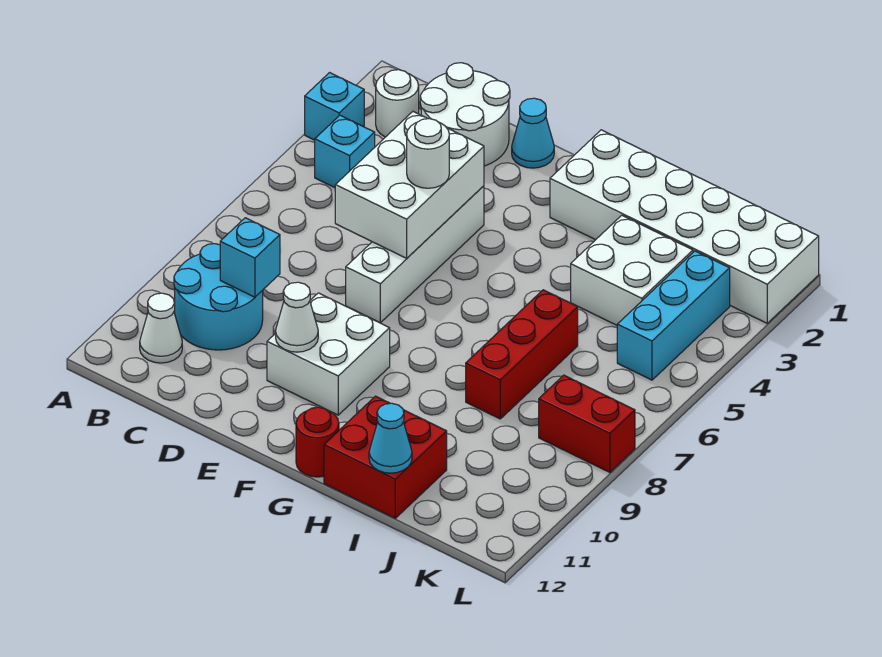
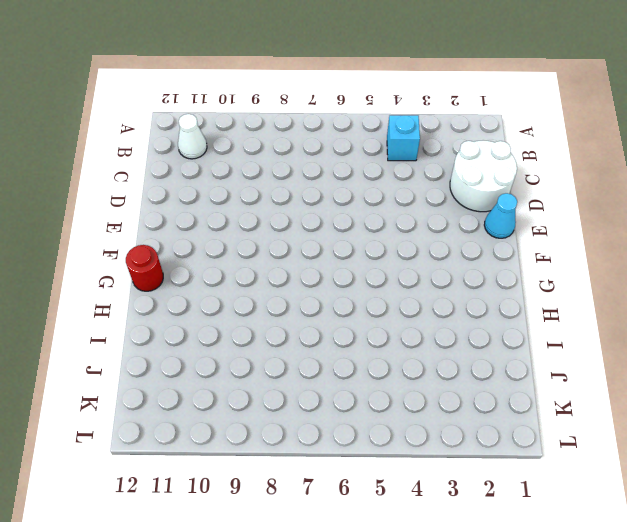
none -> cyan brick A3 level 1
none -> white round brick B2 level 1
none -> cyan round brick B9:C10 level 1

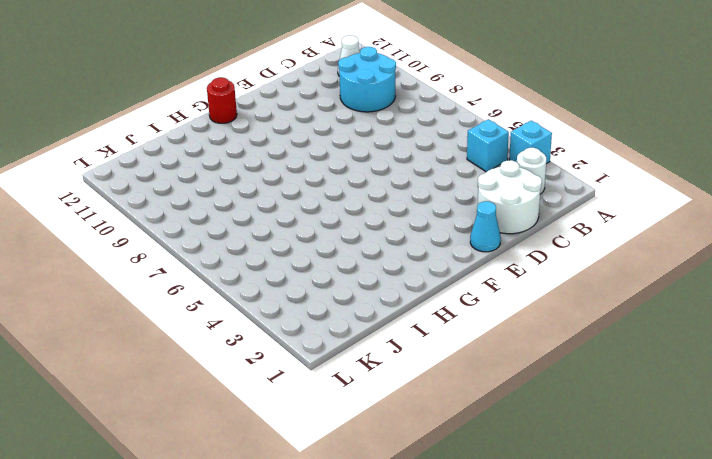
none -> white brick E4:E7 level 1
none -> white brick E9:F10 level 1
none -> white brick G1:L2 level 1

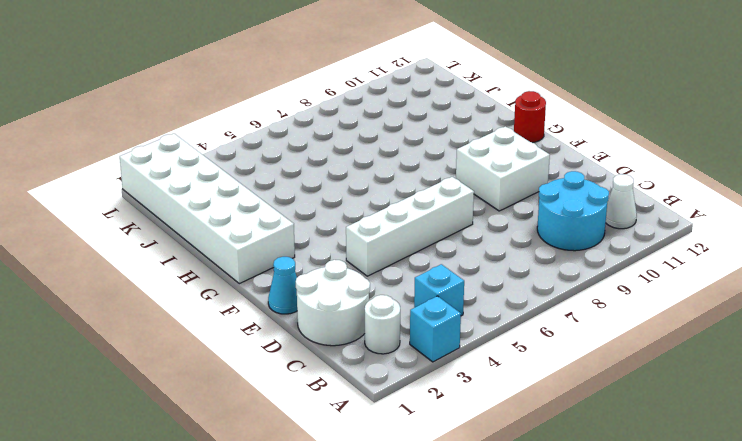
none -> red brick H11:I12 level 1
none -> white brick I3:J4 level 1
none -> red brick I6:I8 level 1

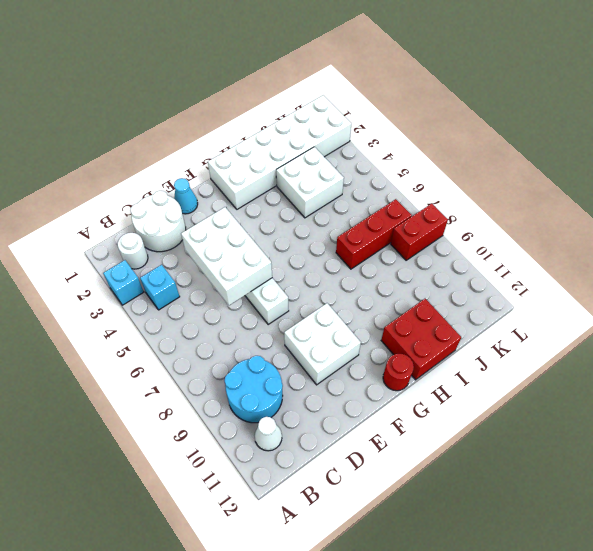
red brick I7:K7 level 1 -> red brick I6:I8 level 1
none -> cyan brick K3:K5 level 1
none -> cyan brick C9 level 2
none -> white cone E10 level 2

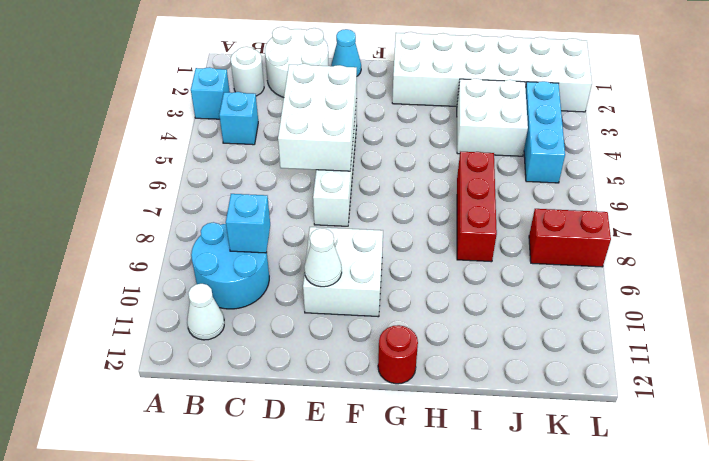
none -> red brick H11:I12 level 1
none -> cyan cone I12 level 2
none -> white round brick E5 level 3

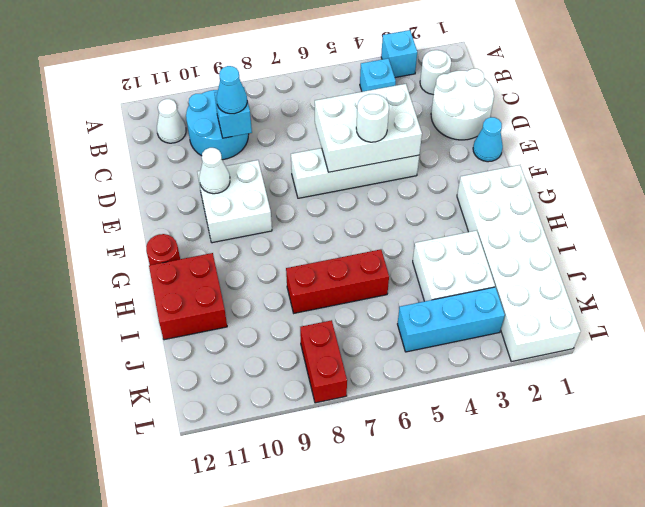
cyan cone C9 level 3 -> cyan cone I12 level 2

